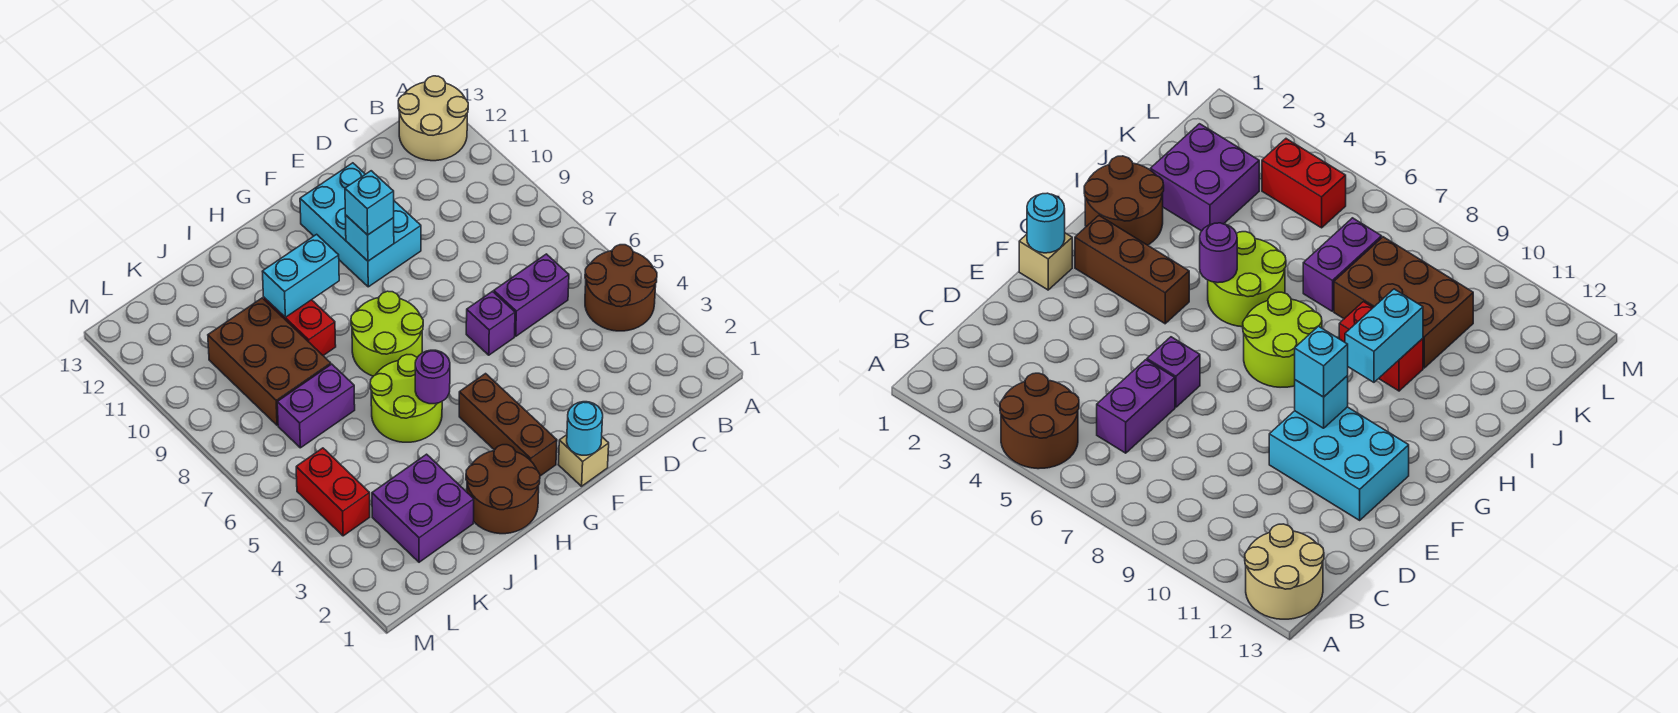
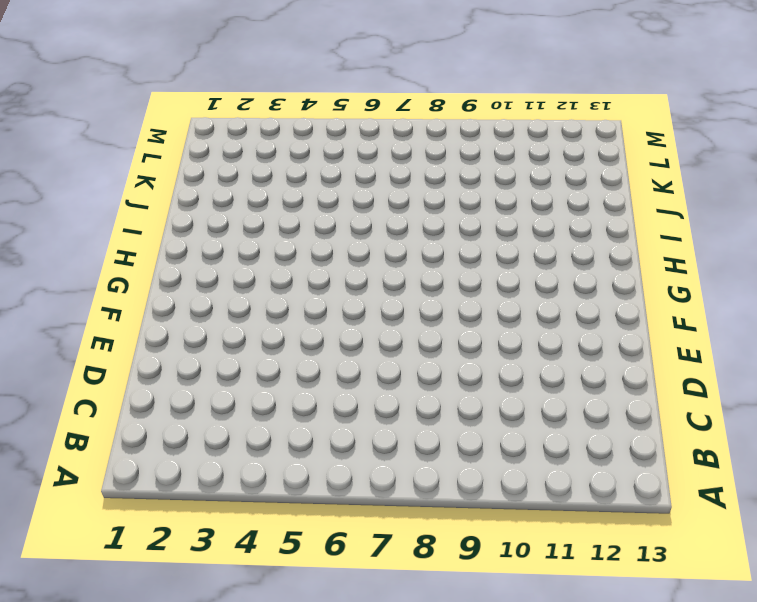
none -> brown round brick A4:B5 level 1
none -> tan round brick A12:B13 level 1
none -> purple brick C6:D6 level 1

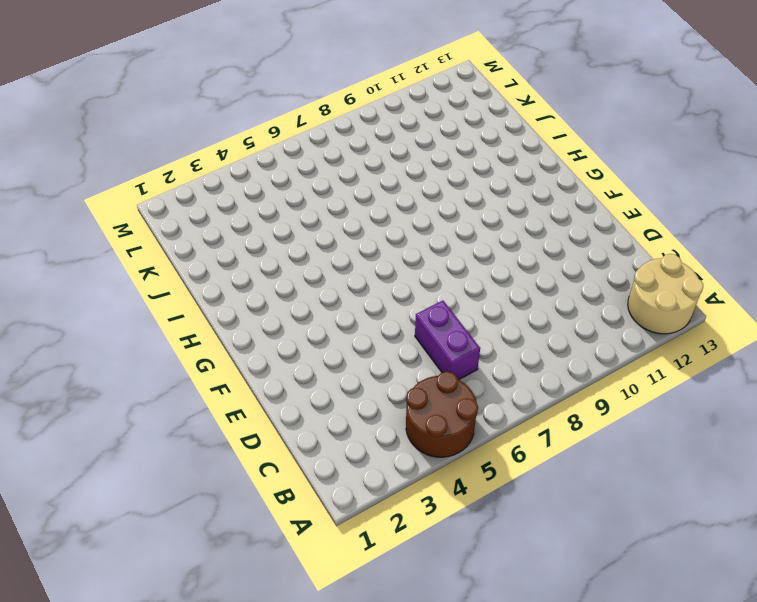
none -> purple brick E6 level 1
none -> cyan brick E10:F12 level 1
none -> tan brick F1 level 1

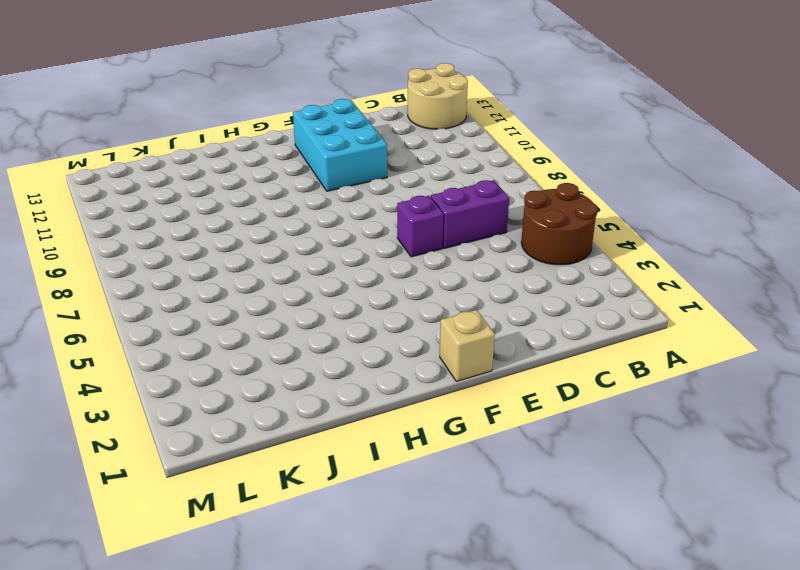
none -> brown brick G2:G4 level 1
none -> lime round brick G7:H8 level 1
none -> brown round brick H1:I2 level 1

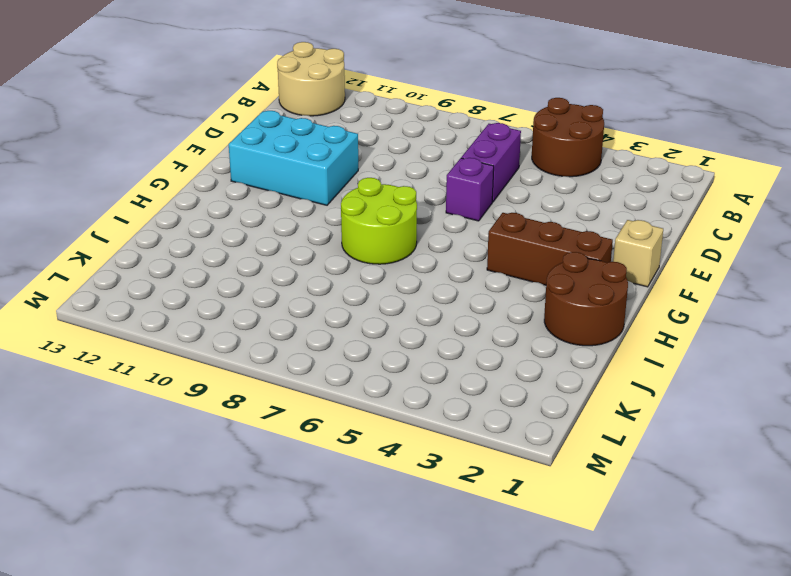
none -> lime round brick H5:I6 level 1
none -> red brick I9:I10 level 1
none -> purple brick J2:K3 level 1

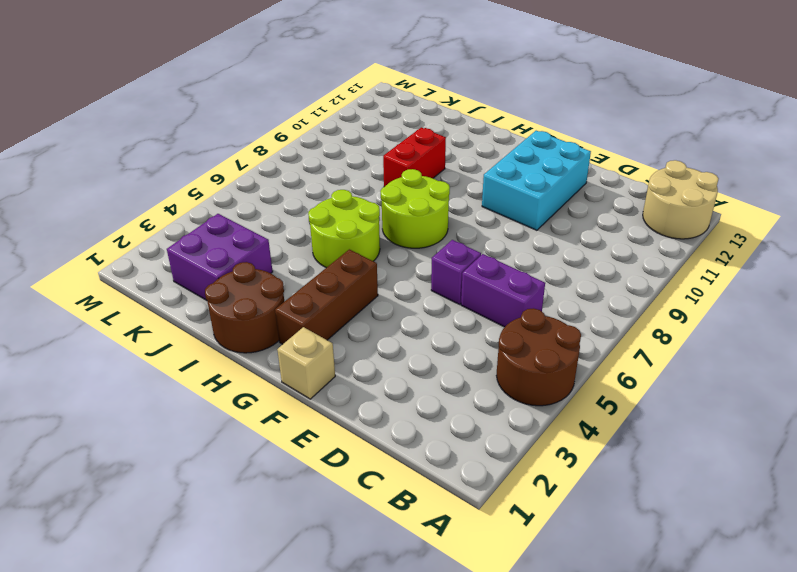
none -> purple brick J7:K7 level 1
none -> brown brick J8:K10 level 1
none -> red brick L4:L5 level 1

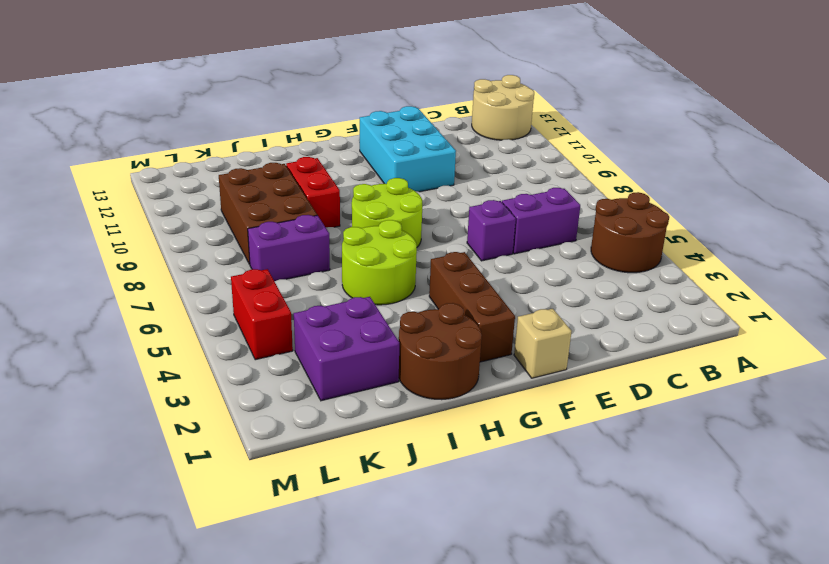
none -> cyan round brick F1 level 2
none -> cyan brick F10 level 2
none -> purple round brick H5 level 2

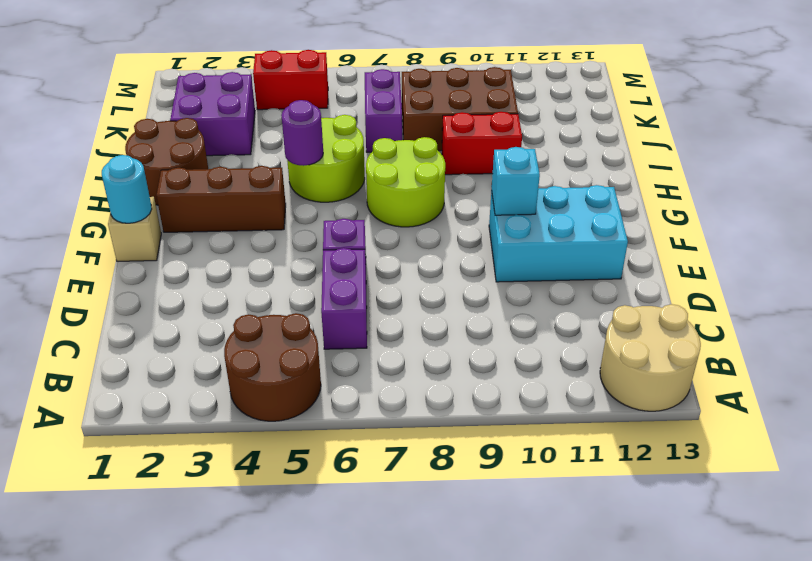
none -> cyan brick H10:I10 level 2
none -> cyan brick F10 level 3

